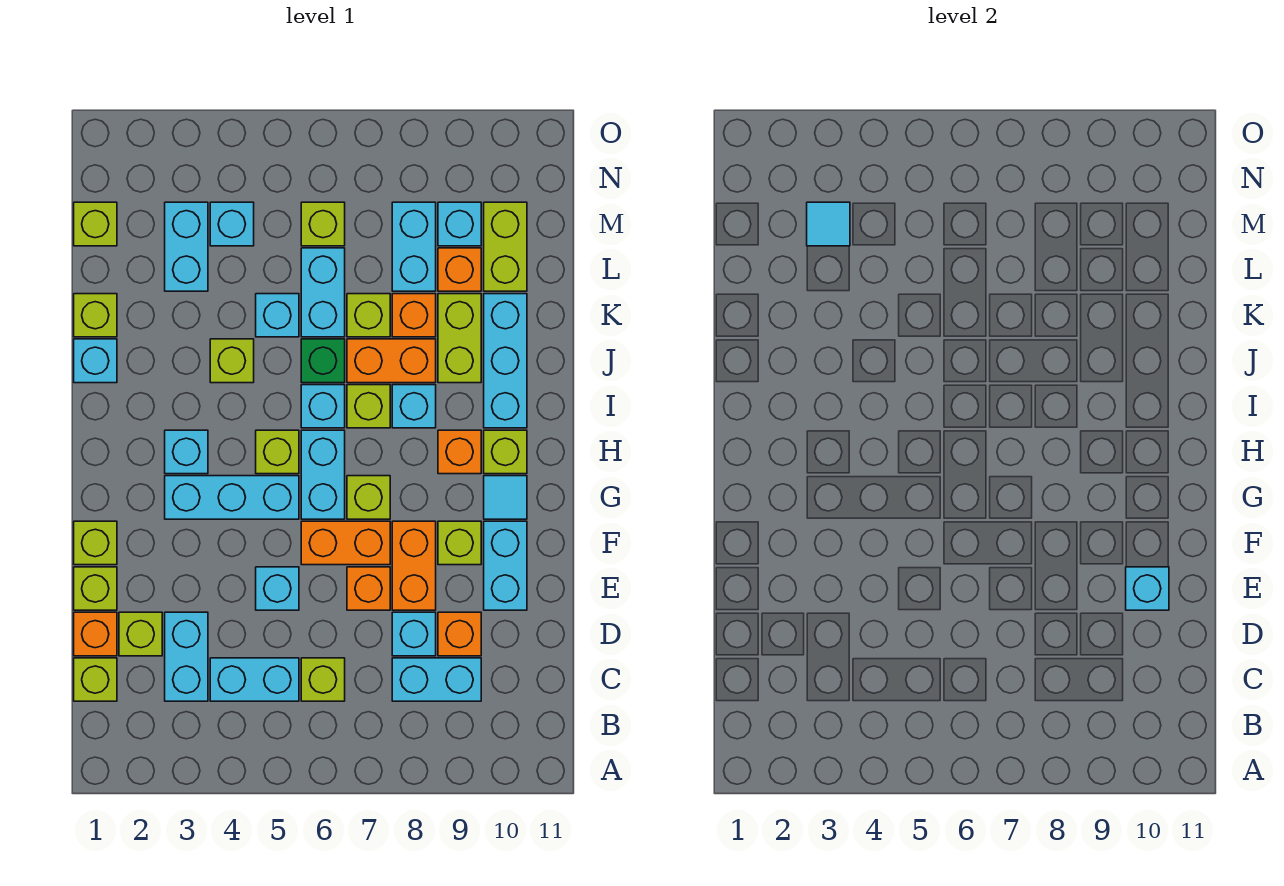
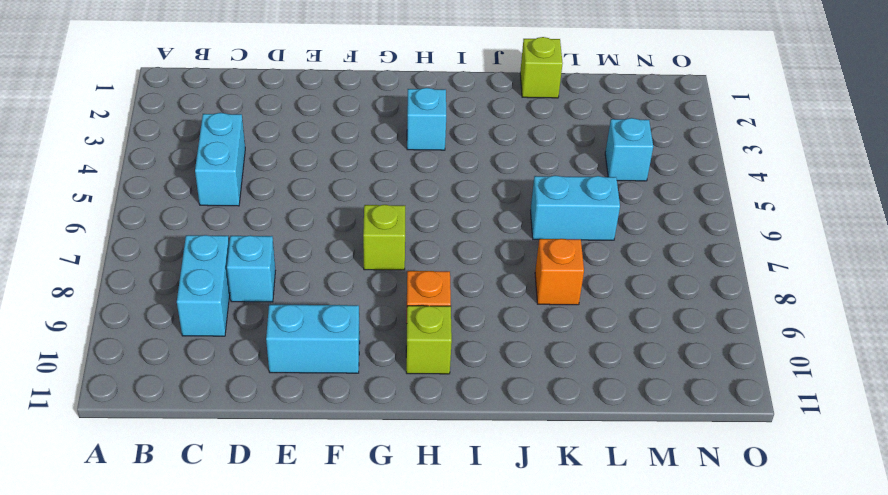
none -> lime brick C1 level 1
none -> cyan brick C3:D3 level 1
none -> lime brick C6 level 1
none -> orange brick D1 level 1

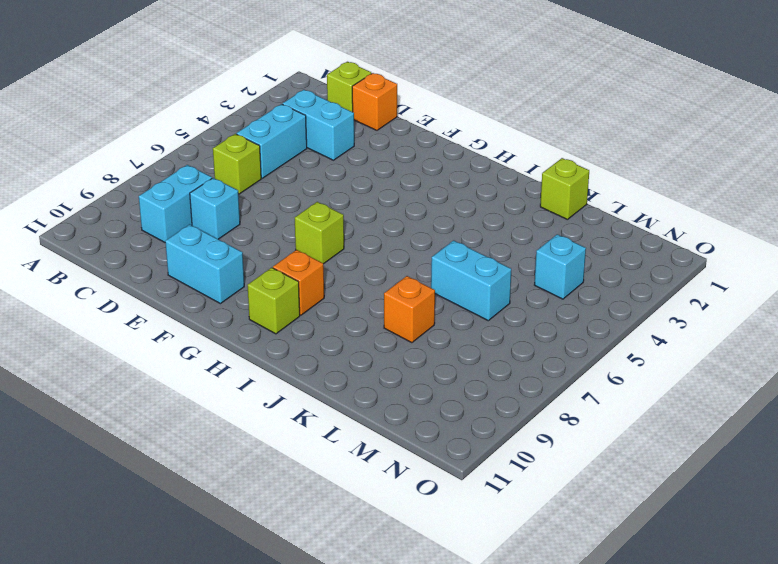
none -> lime brick D2 level 1
none -> orange brick D9 level 1
none -> lime brick E1 level 1
none -> cyan brick E5 level 1

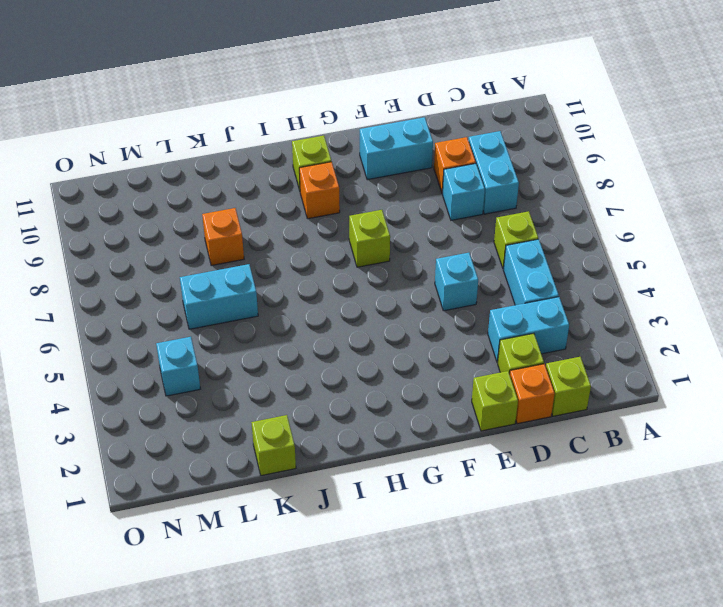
none -> orange brick E7 level 1
none -> orange brick E8:F8 level 1
none -> lime brick F1 level 1
none -> orange brick F6:F7 level 1

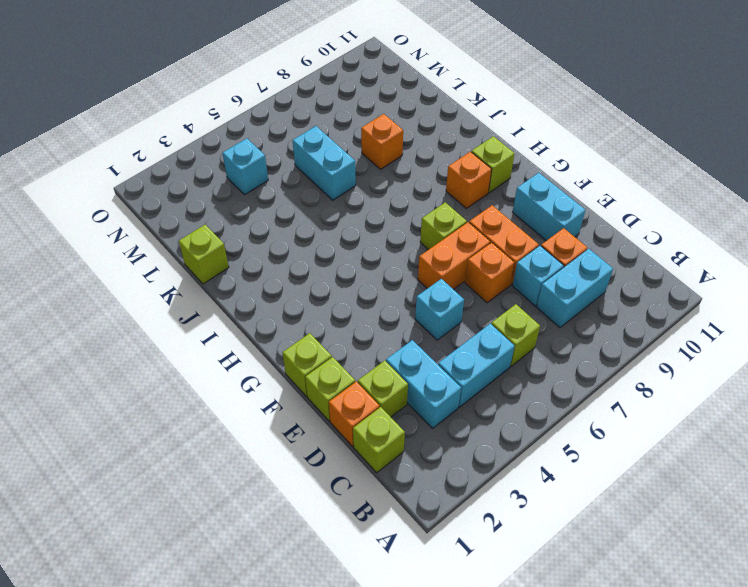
none -> lime brick F9 level 1
none -> cyan brick G3:G5 level 1
none -> cyan brick G6:H6 level 1
none -> cyan tile G10 level 1

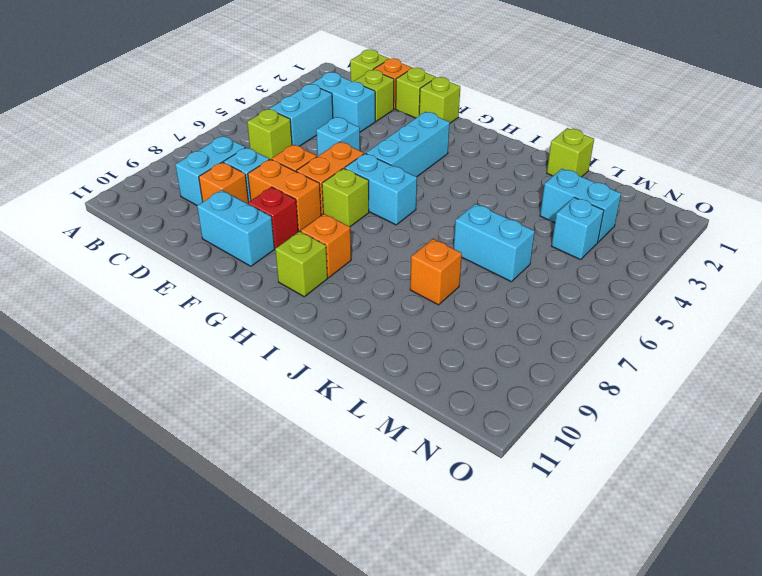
red brick F9 level 1 -> lime brick F9 level 1
none -> cyan tile G10 level 1
none -> cyan brick H3 level 1
none -> lime brick H5 level 1
none -> cyan brick I6 level 1

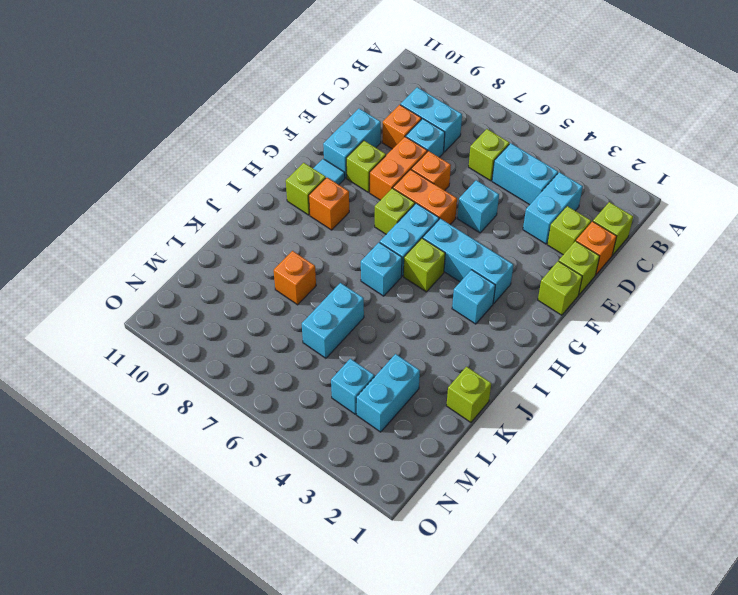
none -> lime brick I7 level 1
none -> cyan brick I8 level 1
none -> cyan brick I10:K10 level 1
none -> cyan brick J1 level 1

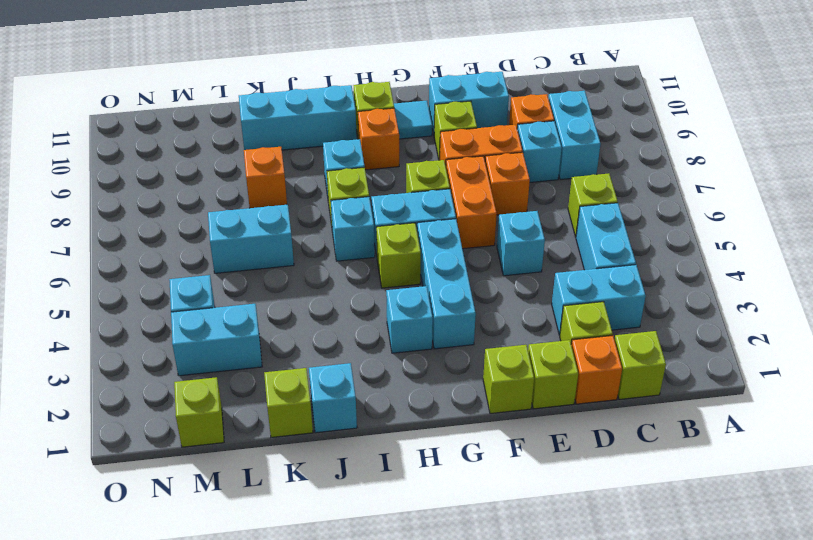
none -> lime brick J4 level 1
none -> green brick J6 level 1
none -> orange brick J7:J8 level 1
none -> lime brick J9:K9 level 1

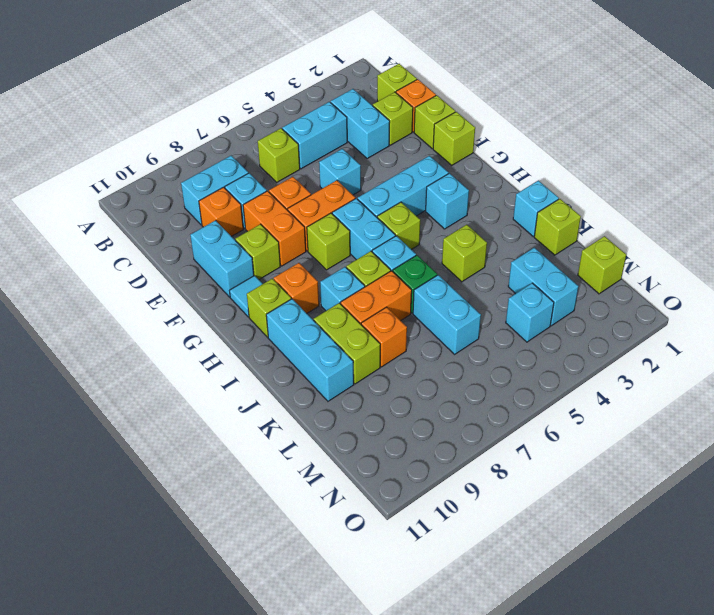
none -> cyan brick K5 level 1
none -> lime brick K7 level 1
none -> cyan brick L8:M8 level 1
none -> orange brick L9 level 1

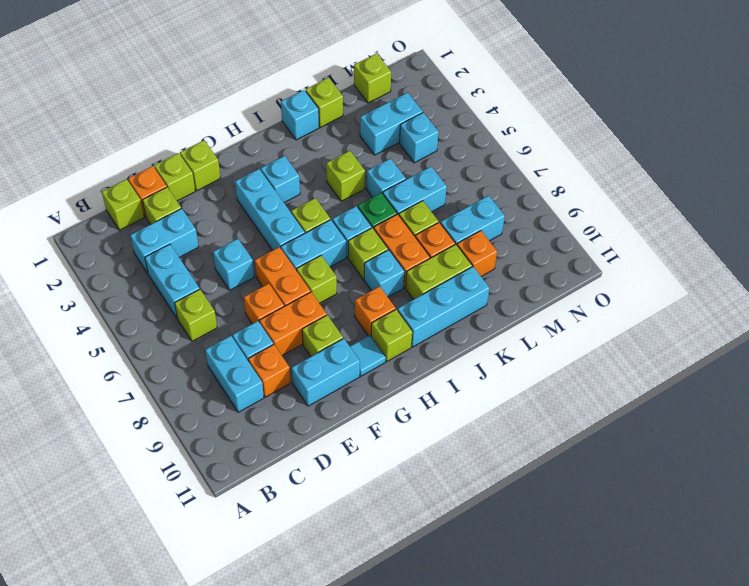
none -> lime brick L10:M10 level 1
none -> lime brick M6 level 1
none -> cyan brick M9 level 1
none -> cyan brick E10 level 2

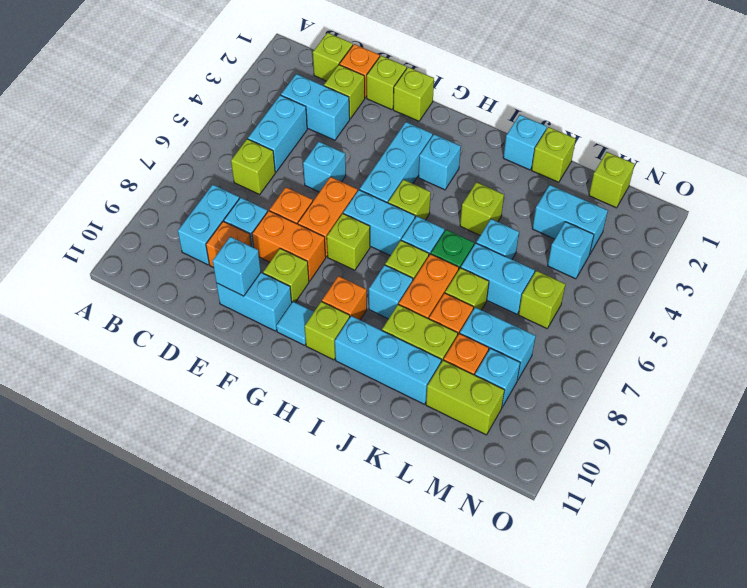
none -> cyan tile M3 level 2

